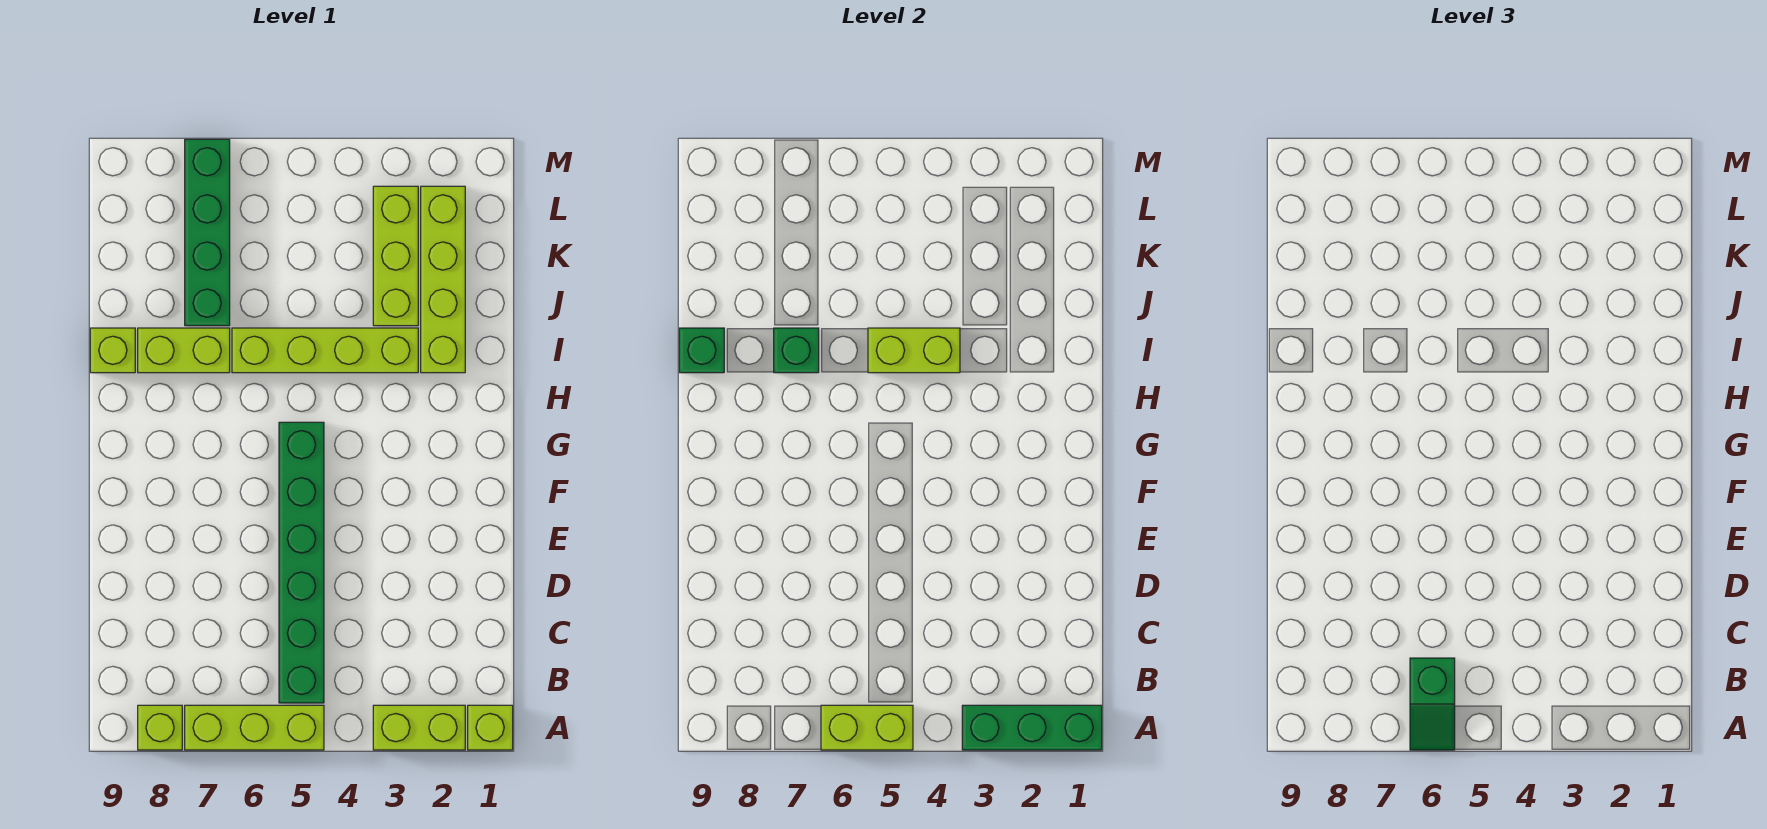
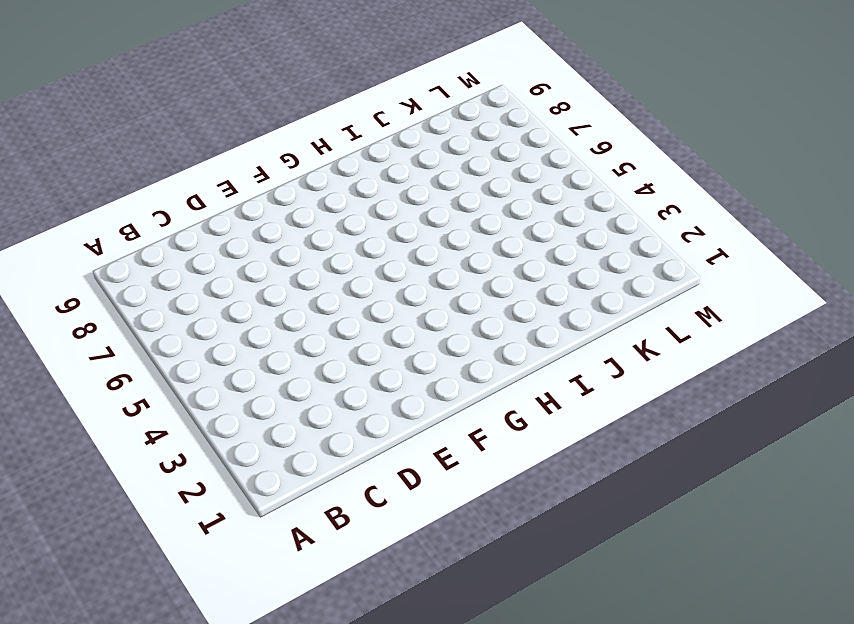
none -> lime brick A1 level 1
none -> lime brick A2:A3 level 1
none -> lime brick A5:A7 level 1

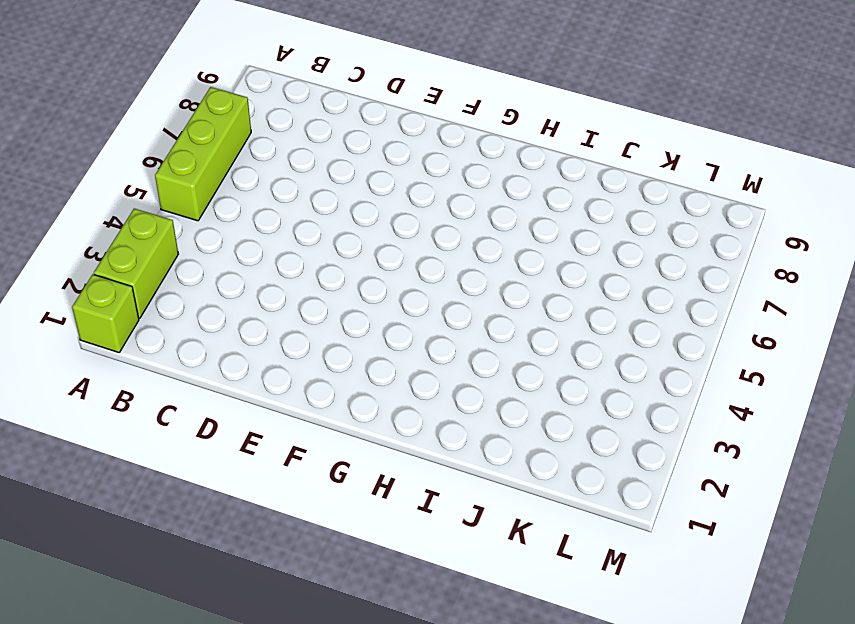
none -> lime brick A8 level 1
none -> green brick B5:G5 level 1
none -> lime brick I2:L2 level 1

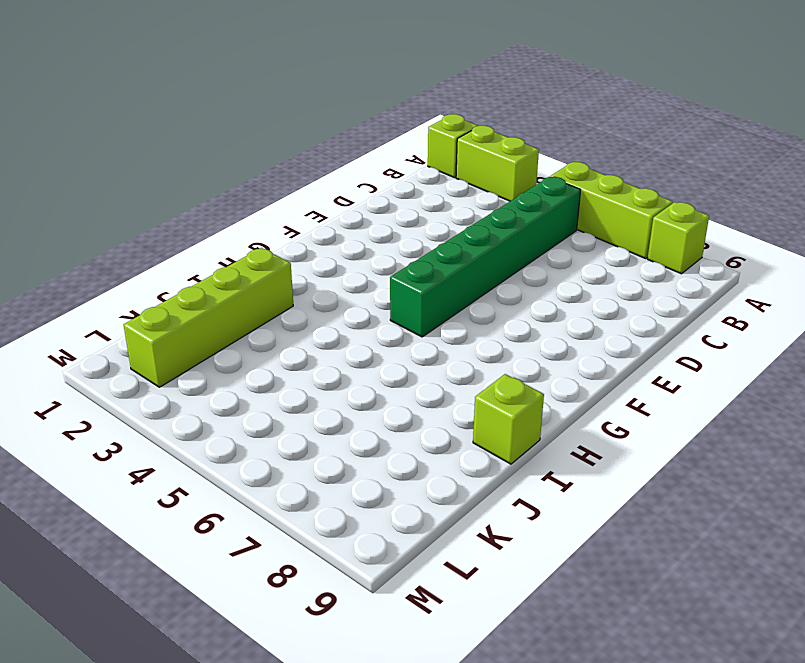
none -> lime brick I3:I6 level 1
none -> lime brick I7:I8 level 1
none -> lime brick J3:L3 level 1

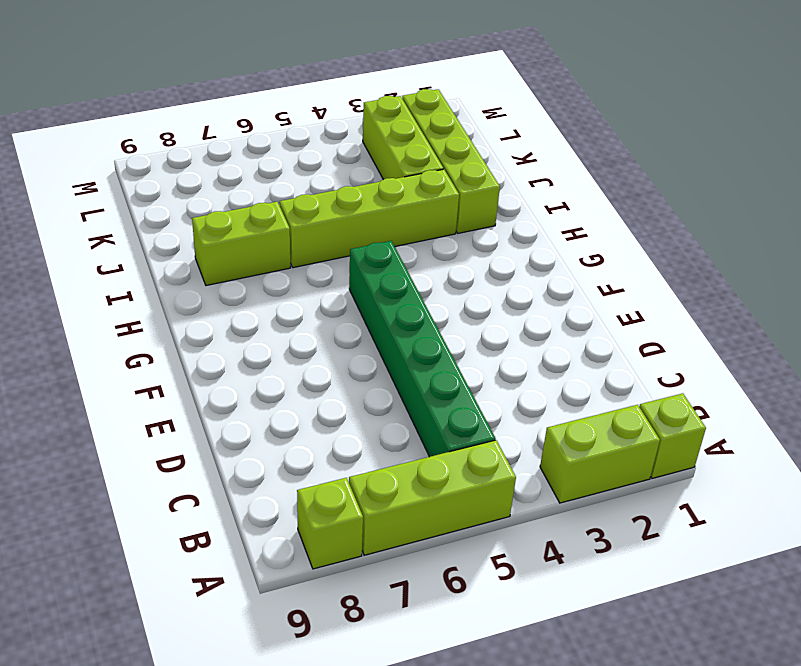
none -> lime brick I9 level 1
none -> green brick J7:M7 level 1
none -> green brick A1:A3 level 2

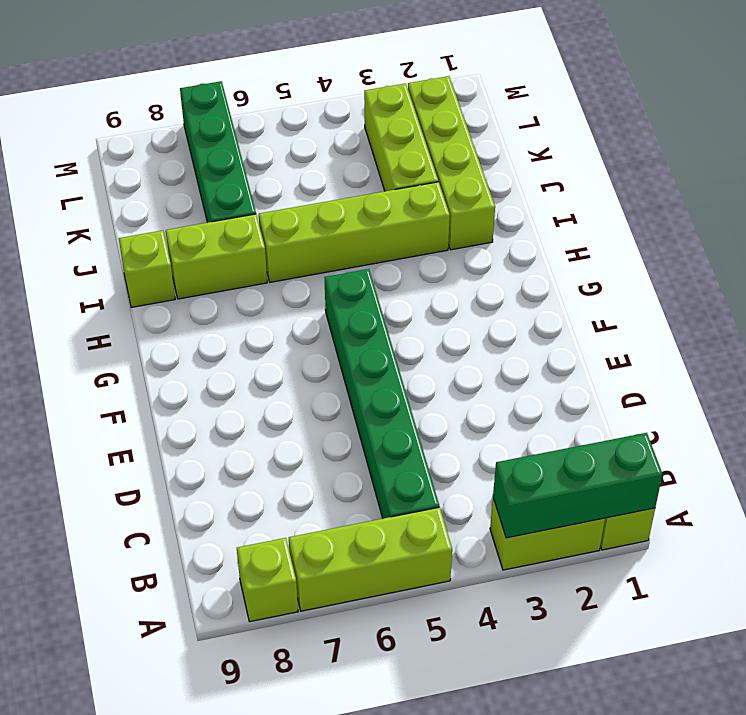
none -> lime brick A5:A6 level 2
none -> lime brick I4:I5 level 2
none -> green brick I7 level 2

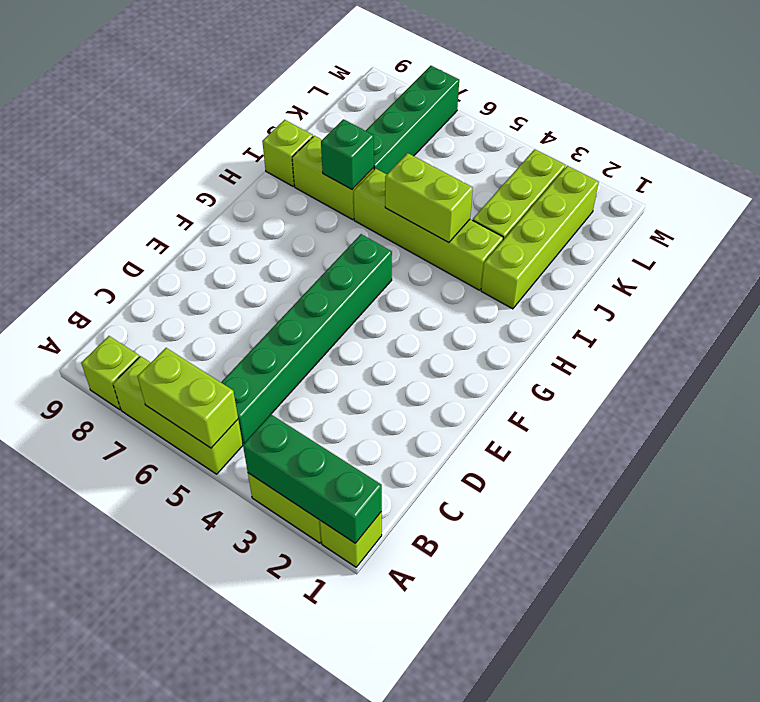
none -> green brick I9 level 2
none -> green slope A6:B6 level 3 top B

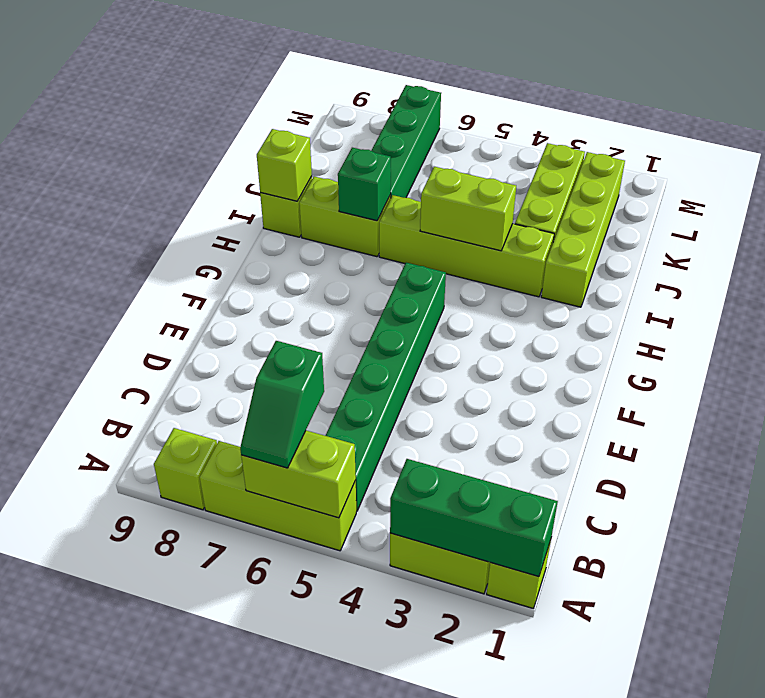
lime brick I9 level 2 -> green brick I9 level 2

